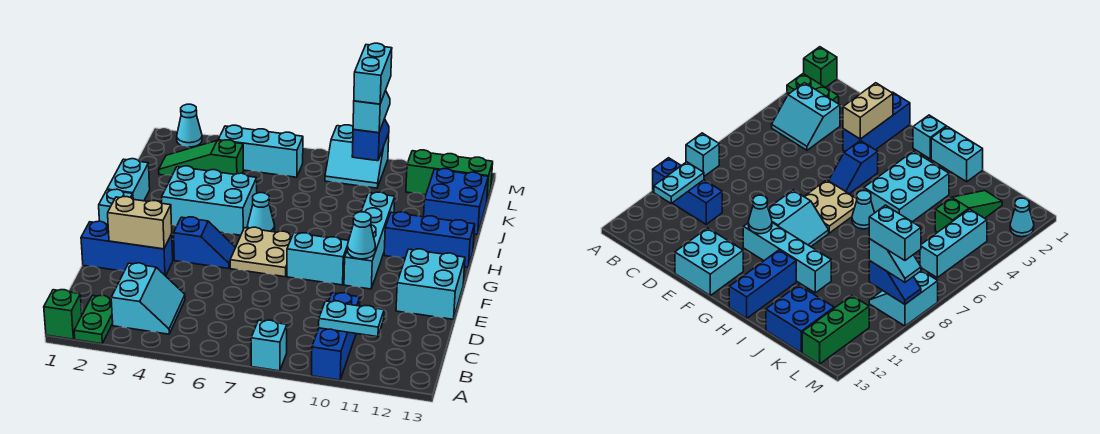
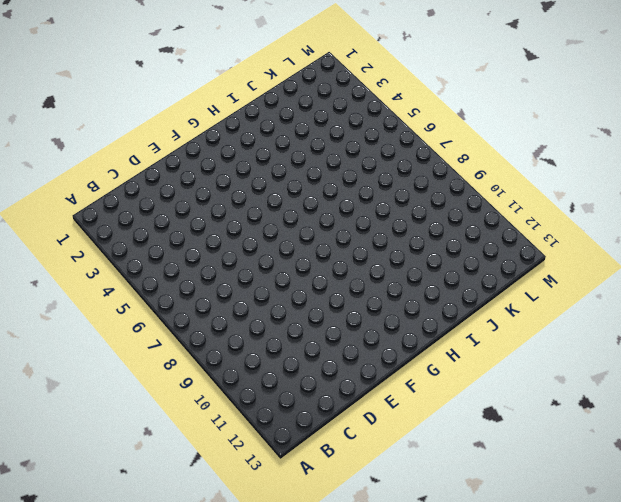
none -> green brick A1 level 1
none -> green plate A2:B2 level 1
none -> cyan brick A8 level 1

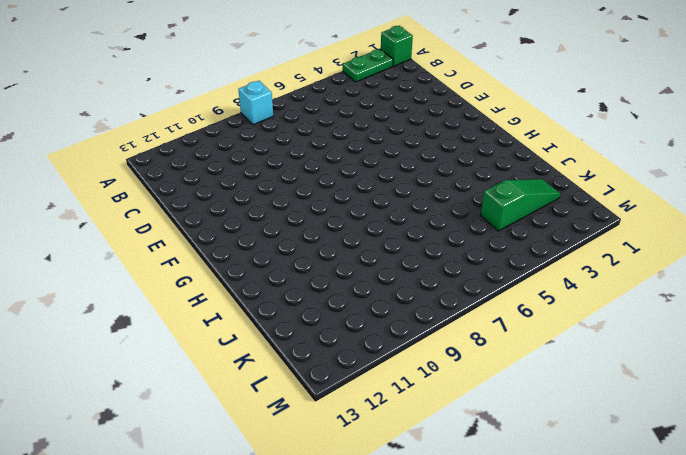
green plate A2:A3 level 1 -> green plate A2:B2 level 1
none -> blue brick A10:C10 level 1
none -> cyan slope B3:C4 level 1 top 3
none -> blue brick E1:E3 level 1

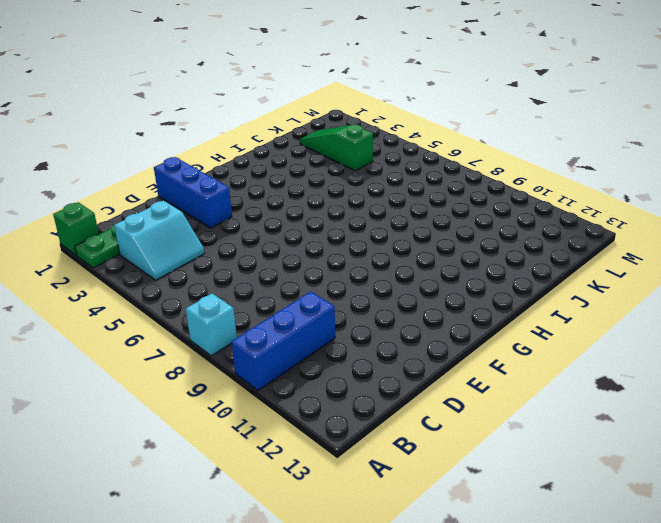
none -> cyan brick E12:F13 level 1
none -> blue slope F4:F5 level 1 top 4
none -> tan plate F6:G7 level 1

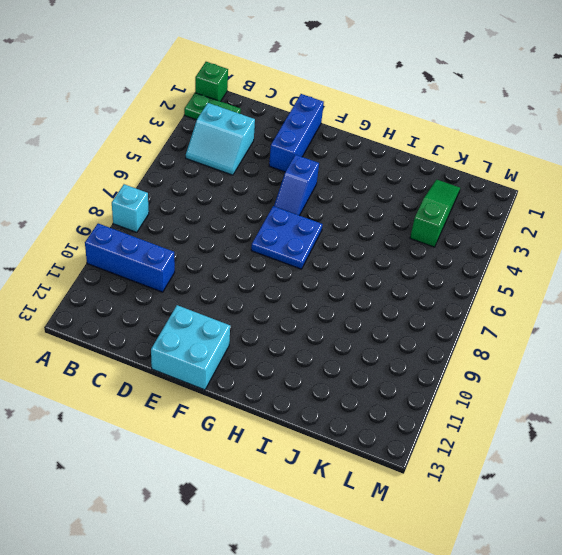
blue plate F6:G7 level 1 -> tan plate F6:G7 level 1
none -> cyan slope F8:G9 level 1 top F
none -> cyan brick F10:I10 level 1
none -> cyan brick G1 level 1

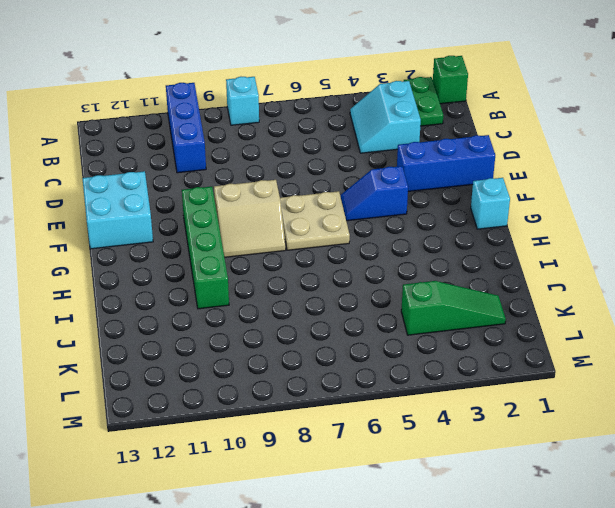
tan slope F8:G9 level 1 top F -> cyan slope F8:G9 level 1 top F
green brick F10:I10 level 1 -> cyan brick F10:I10 level 1
none -> cyan brick H1:I1 level 1
none -> cyan brick H3:I5 level 1
none -> cyan cone H6 level 1

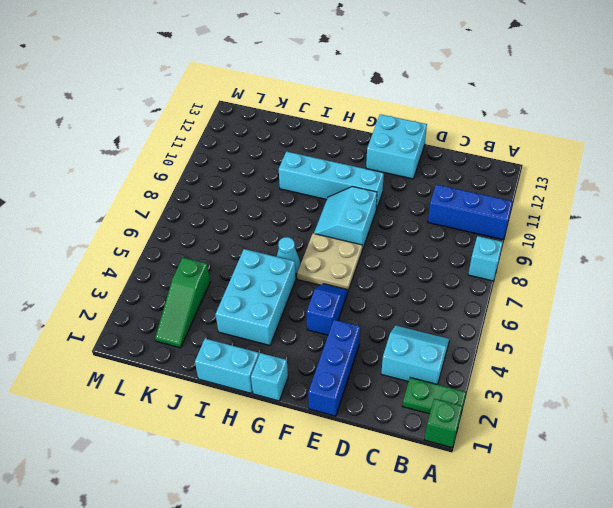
none -> blue brick H11:H13 level 1
none -> blue brick J12:K13 level 1
none -> cyan brick L4:L6 level 1

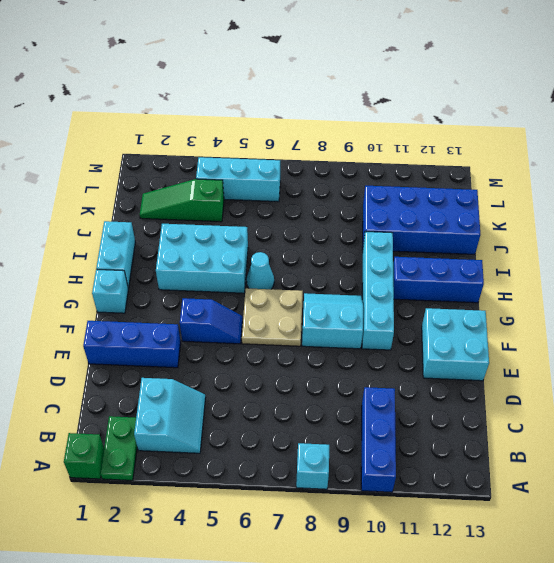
blue brick J10:K13 level 1 -> blue brick J12:K13 level 1
none -> cyan slope L8:M9 level 1 top M
none -> green brick L11:L13 level 1
none -> cyan cone M2 level 1

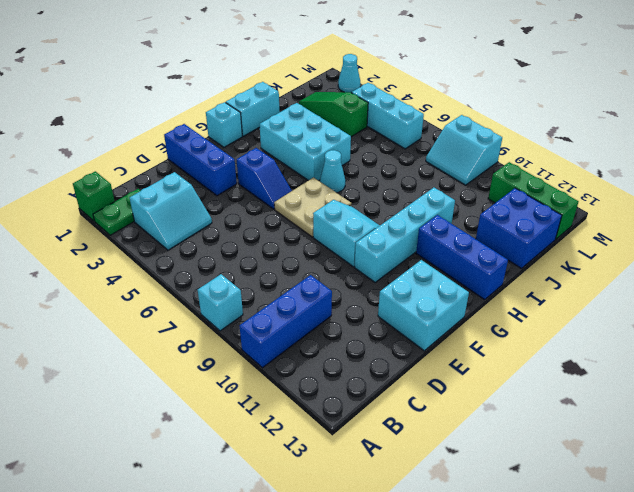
none -> cyan plate B10:B11 level 2
none -> tan brick E2:E3 level 2
none -> cyan cone F10 level 2

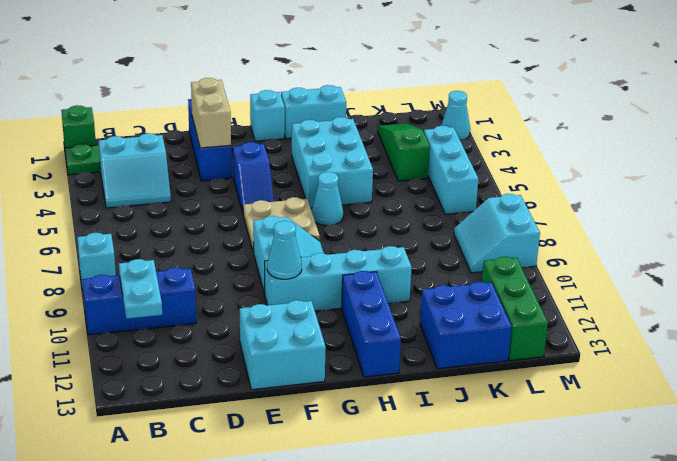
none -> blue slope L9:M9 level 2 top L
none -> cyan slope L9:M9 level 3 top L
none -> cyan brick L9:M9 level 4

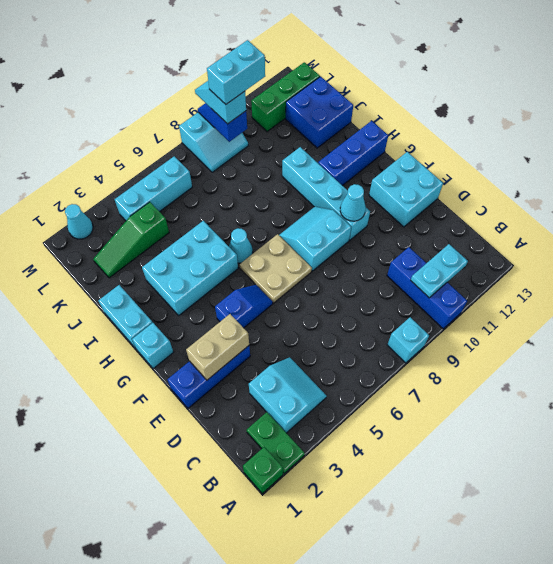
cyan brick L9:L10 level 4 -> cyan brick L9:M9 level 4

